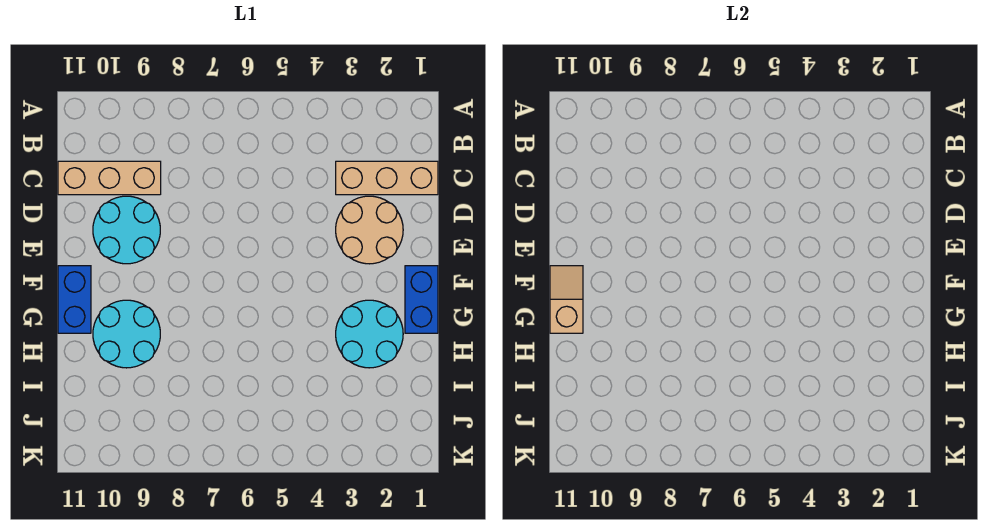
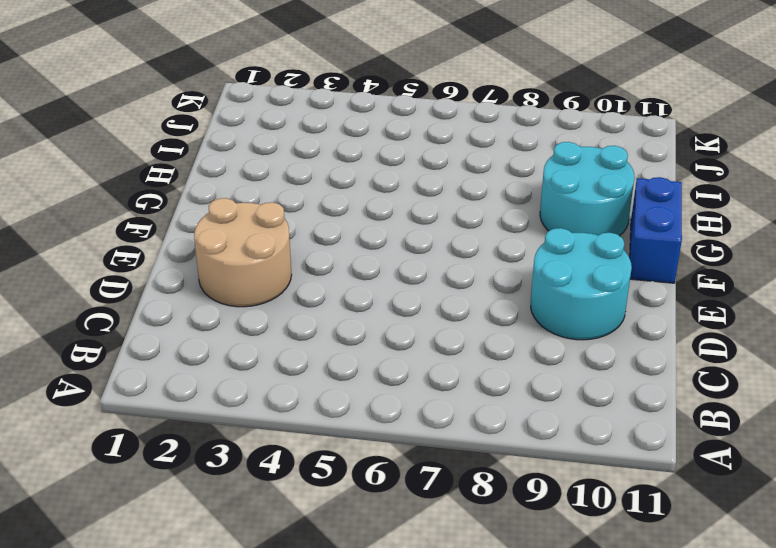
none -> tan brick C1:C3 level 1
none -> tan brick C9:C11 level 1

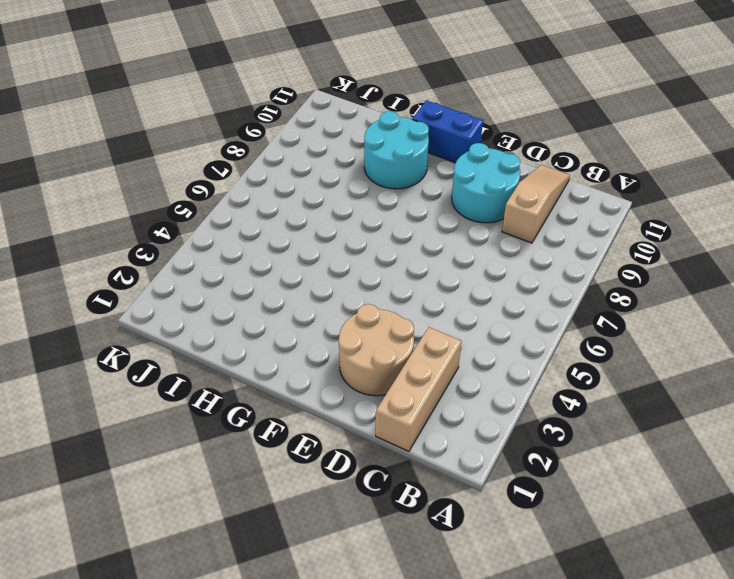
tan slope C9:C11 level 1 top 9 -> tan brick C9:C11 level 1
none -> blue brick F1:G1 level 1
none -> cyan round brick G2:H3 level 1

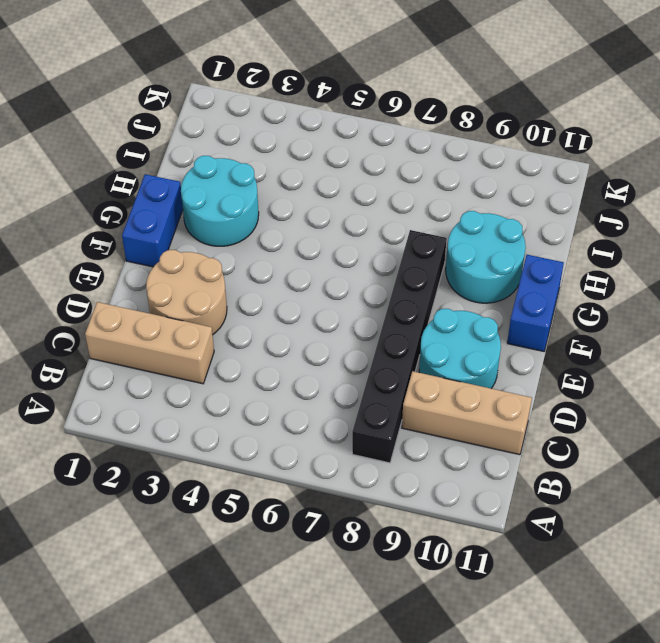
black brick B8:G8 level 1 -> none
none -> tan slope F11:G11 level 2 top G

